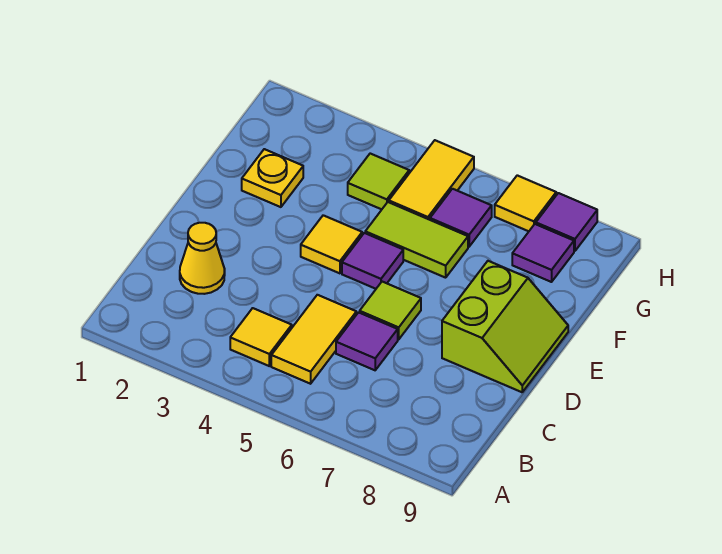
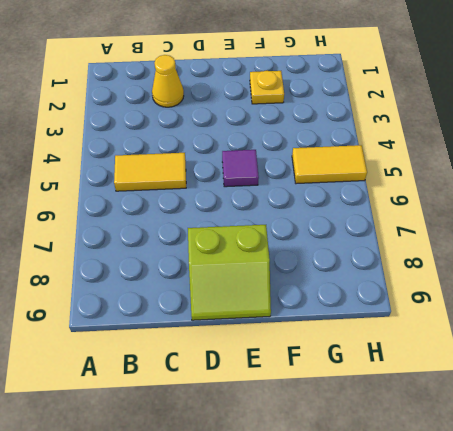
none -> yellow tile B4 level 1
none -> purple tile C6 level 1
none -> lime tile D6 level 1

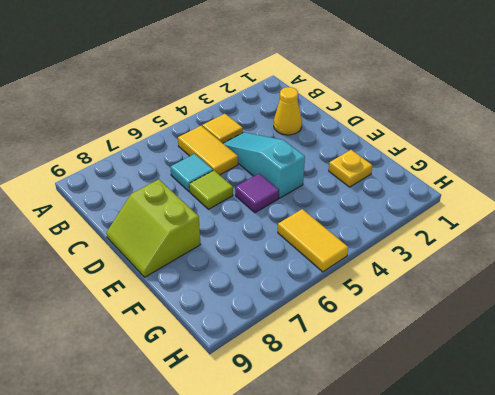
cyan slope C4:E4 level 1 top E -> yellow tile E4 level 1
cyan tile C6 level 1 -> purple tile C6 level 1
none -> lime tile F5:F6 level 1
none -> lime tile G4 level 1
none -> purple tile G6 level 1

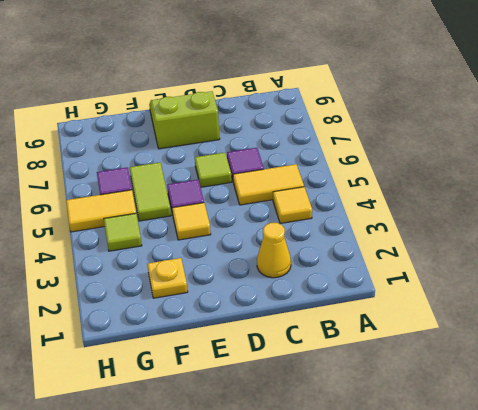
none -> purple tile G8 level 1
none -> yellow tile H7 level 1
none -> purple tile H8 level 1

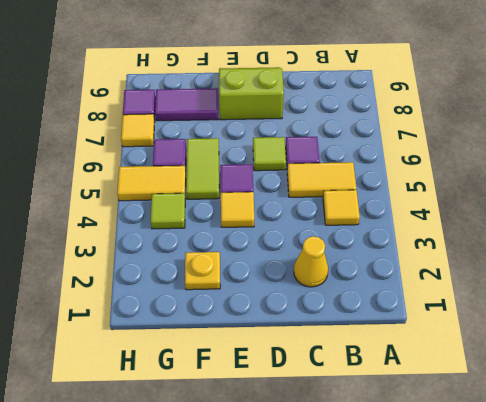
purple tile F8:G8 level 1 -> purple tile G8 level 1

